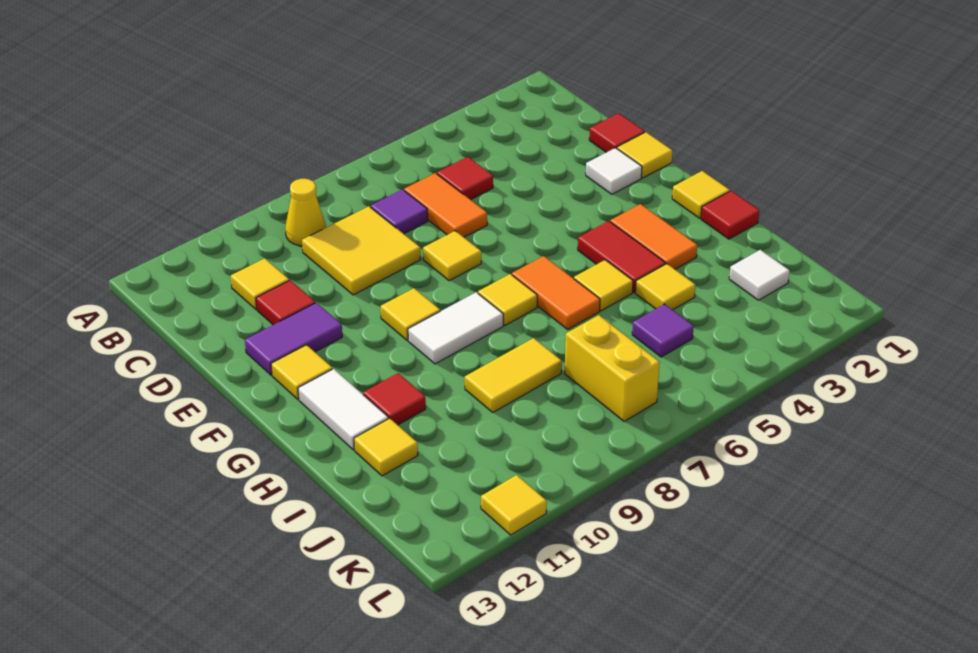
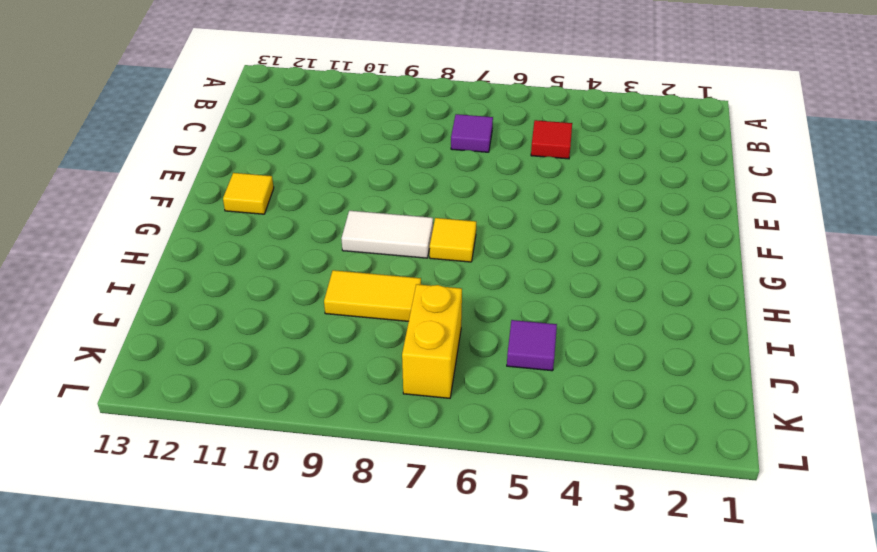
none -> yellow cone B9 level 1
none -> orange tile C6:D6 level 1
none -> yellow tile C8:D9 level 1
none -> yellow tile C11 level 1

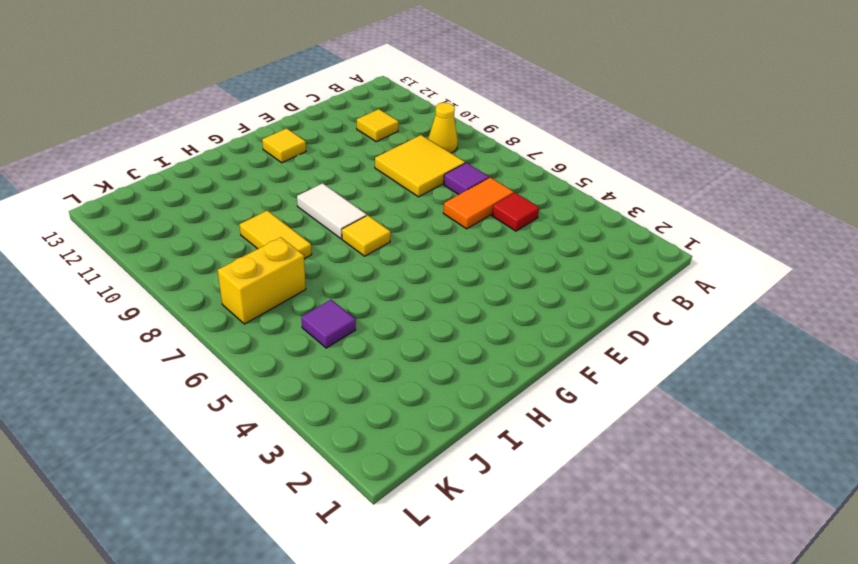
none -> red tile D1 level 1
none -> red tile D11 level 1
none -> yellow tile E1 level 1
none -> white tile E2 level 1

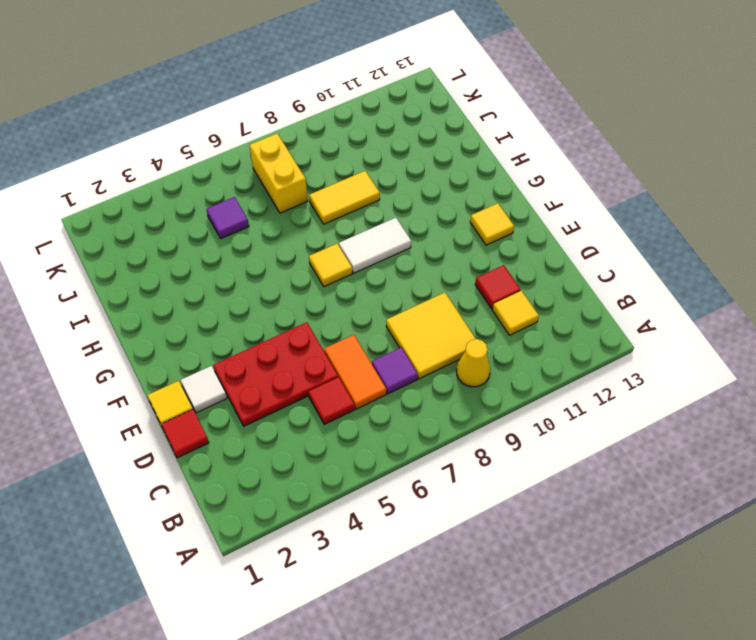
red plate D3:E5 level 1 -> none
none -> yellow tile E7 level 1
none -> purple tile E11:E12 level 1
none -> yellow tile F9 level 1
none -> yellow tile G1 level 1

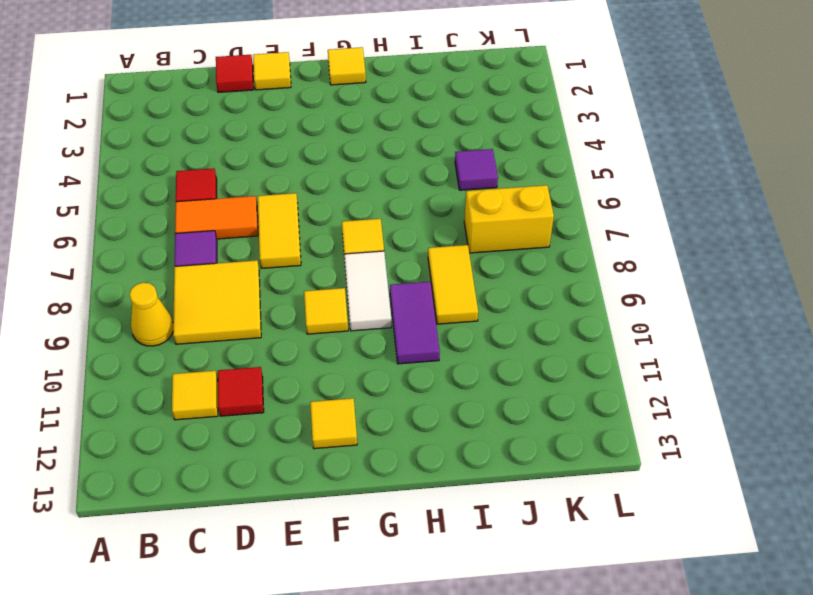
yellow tile E6:E7 level 1 -> yellow tile E7 level 1
purple tile H9:H10 level 1 -> purple tile E11:E12 level 1
none -> white tile E2 level 1
none -> orange tile G3:H3 level 1
none -> red tile G4:H4 level 1
none -> orange tile G6:H6 level 1

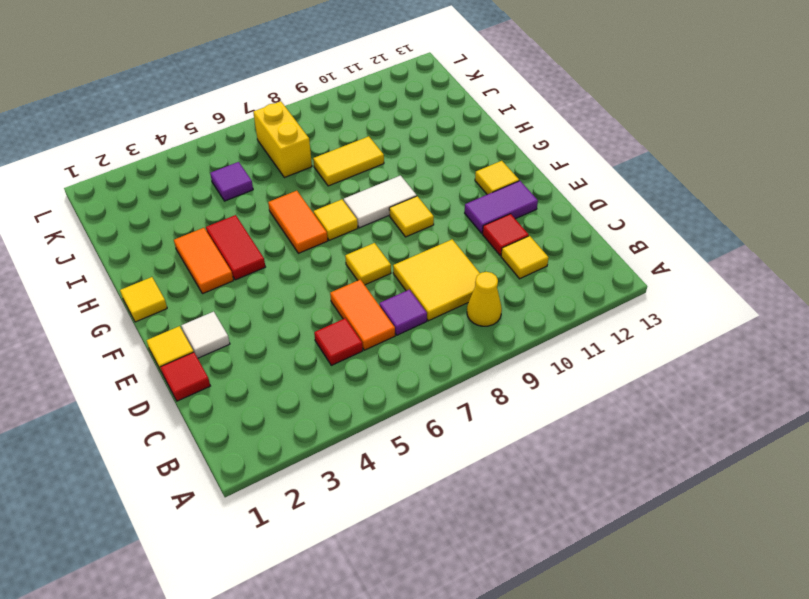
none -> white tile G12:H12 level 1
none -> red tile H1 level 1
none -> yellow tile H5 level 1
none -> red tile H11 level 1

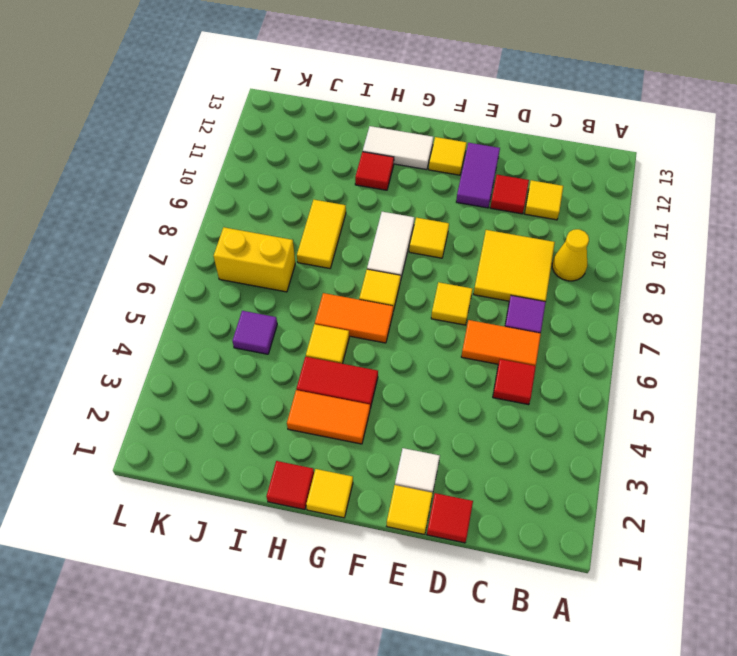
none -> yellow tile I4 level 1
none -> yellow tile I12 level 1
none -> white tile J2 level 1
none -> yellow tile L11 level 1

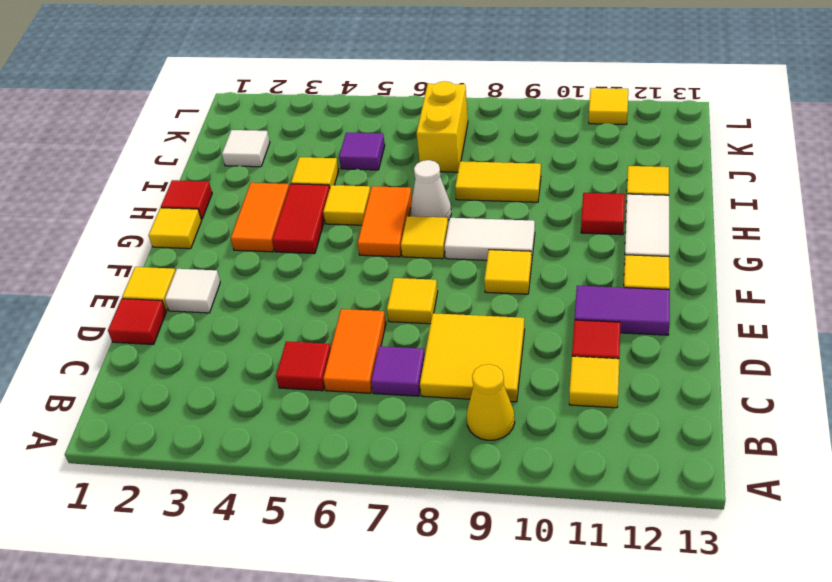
white cone H7 level 1 -> none

